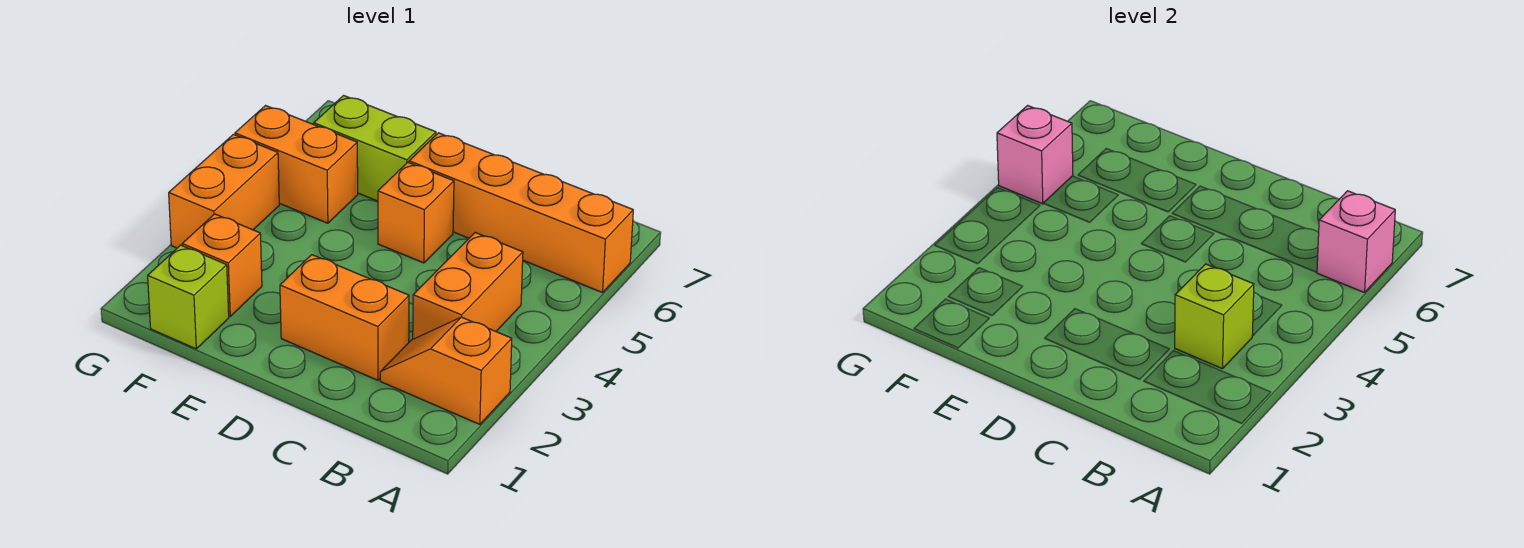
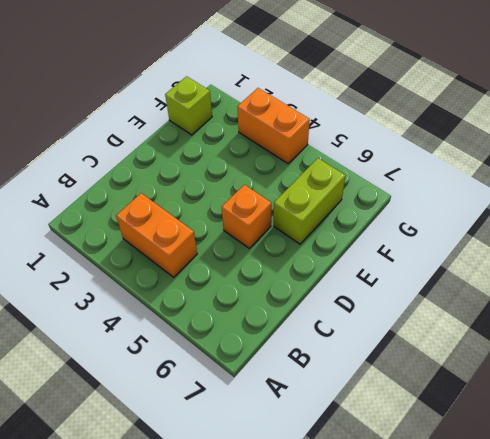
none -> orange slope A2:B2 level 1 top A
none -> orange brick A6:D6 level 1
none -> orange brick C2:D2 level 1

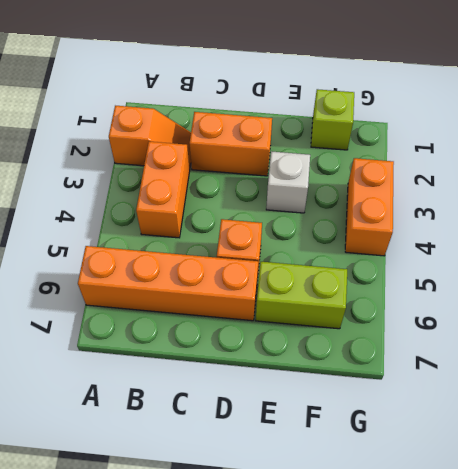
white brick E3 level 1 -> none
none -> orange brick F2 level 1
none -> orange brick F5:G5 level 1
none -> pink brick A6 level 2

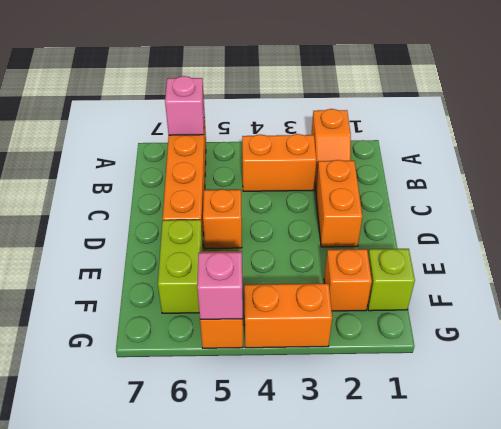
none -> lime brick B3 level 2

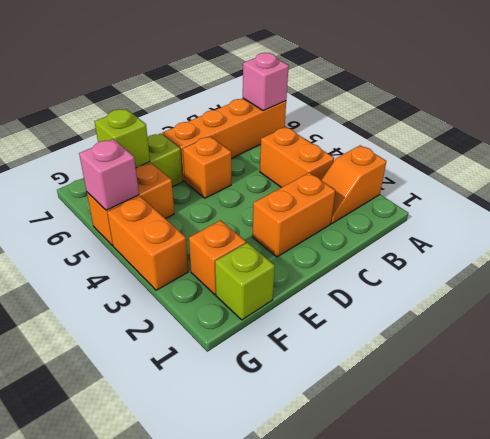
lime brick F6 level 2 -> lime brick B3 level 2

